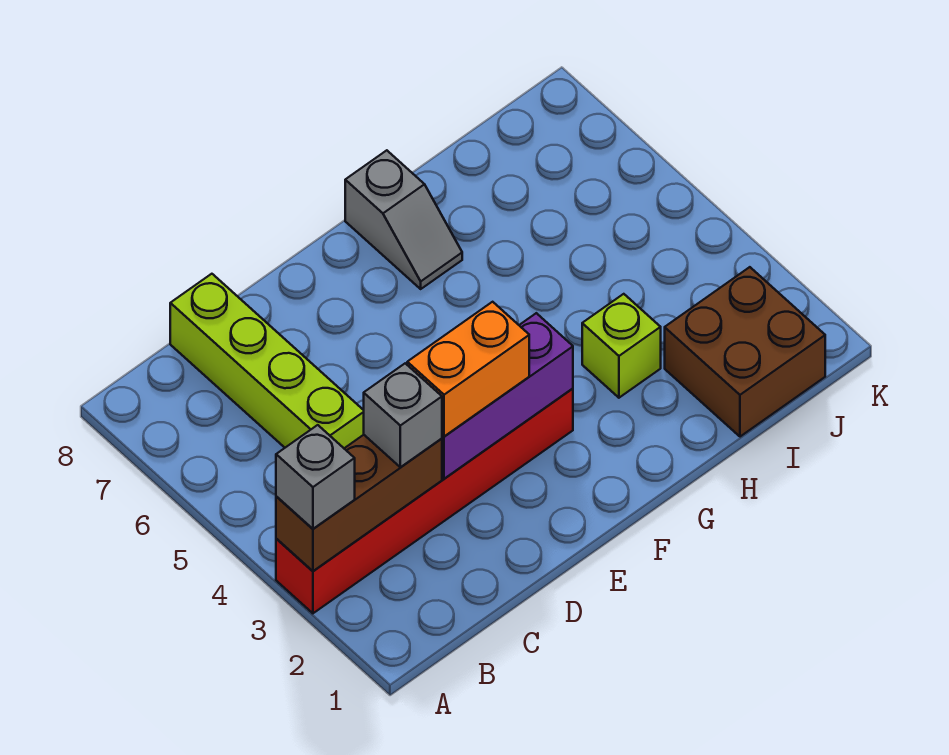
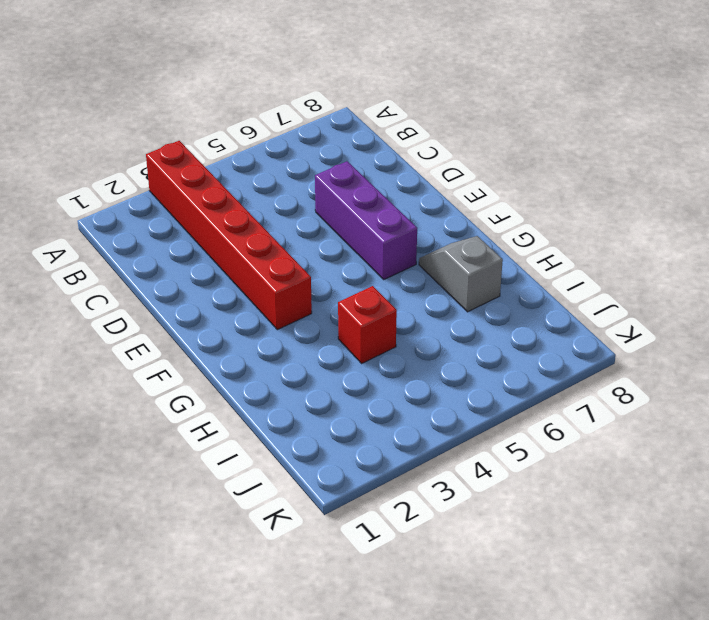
purple brick D6:F6 level 1 -> purple brick D3:F3 level 2
grey slope G7:H7 level 1 top H -> grey slope G7:G8 level 1 top 8
red brick H4 level 1 -> none
none -> lime brick C5:C8 level 1
none -> lime brick H3 level 1

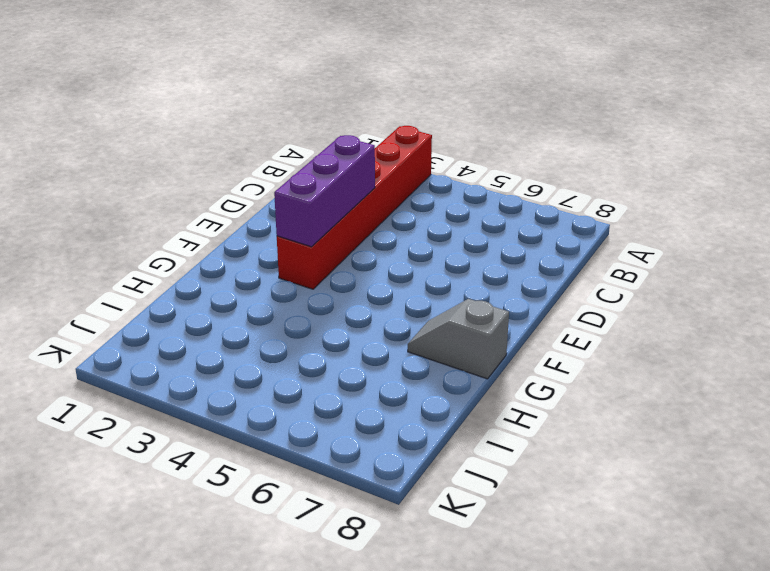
none -> lime brick C5:C8 level 1
none -> lime brick H3 level 1

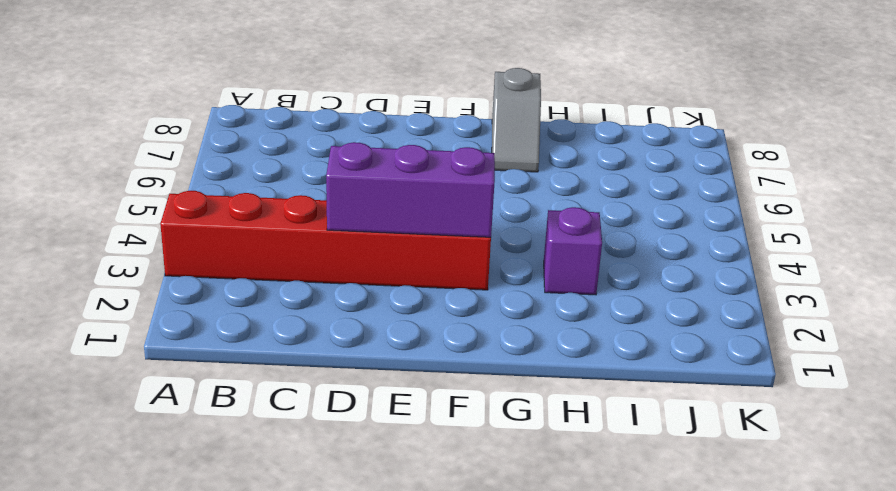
purple brick H3 level 1 -> lime brick H3 level 1
none -> lime brick C5:C8 level 1
none -> brown brick I1:J2 level 1

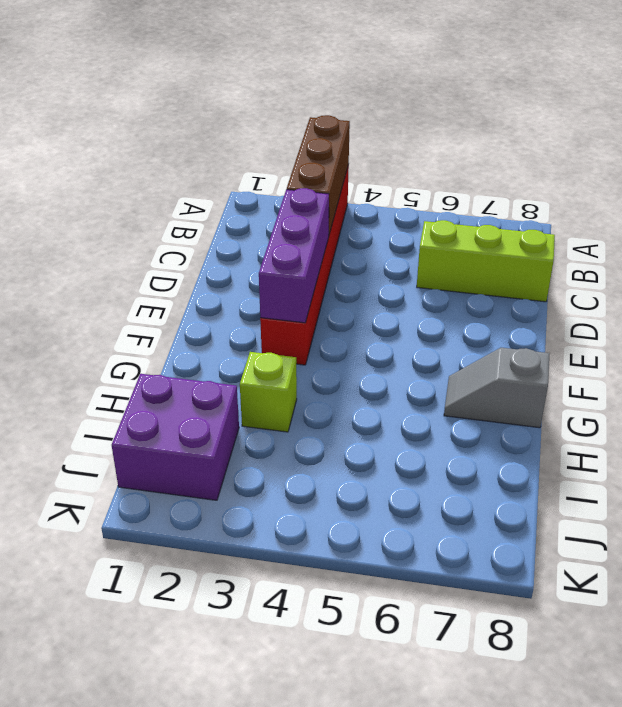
lime brick C6:C8 level 1 -> lime brick C5:C8 level 1
purple brick I1:J2 level 1 -> brown brick I1:J2 level 1
none -> grey brick A3 level 3
none -> grey brick C3 level 3

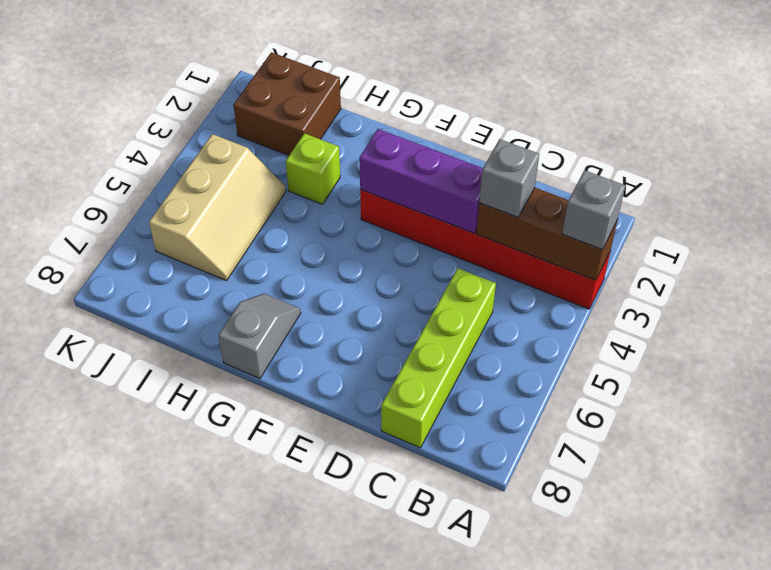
tan slope I4:J6 level 1 top J -> none
none -> orange brick D3:E3 level 3

